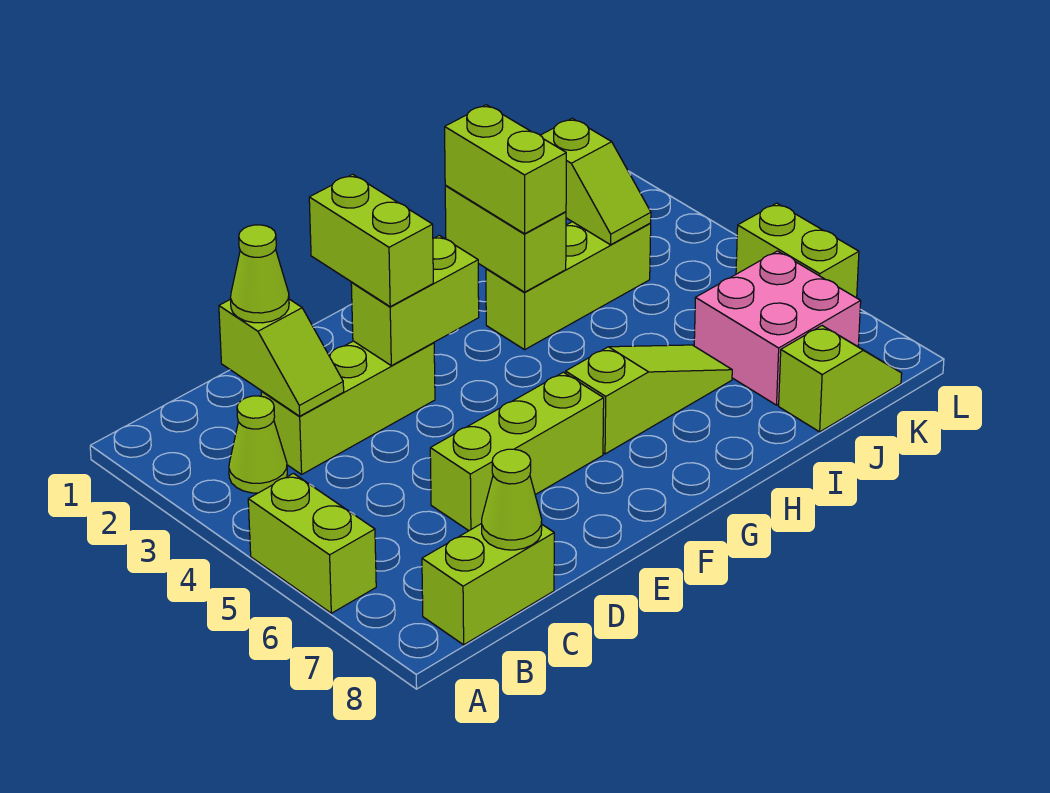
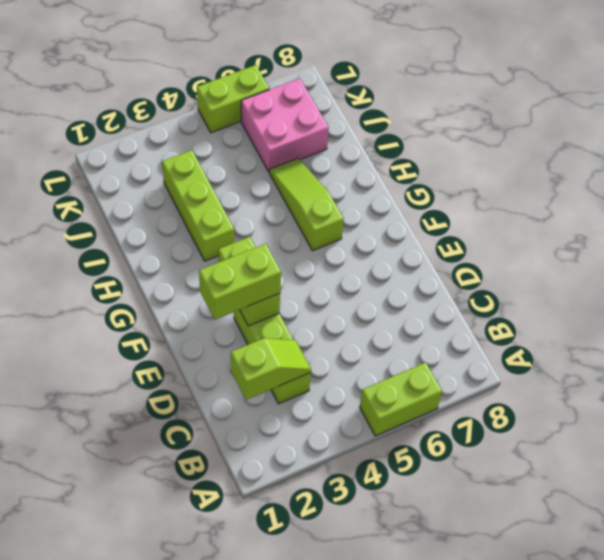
none -> lime cone B3 level 1
none -> lime brick B8:C8 level 1
none -> lime brick D6:F6 level 1

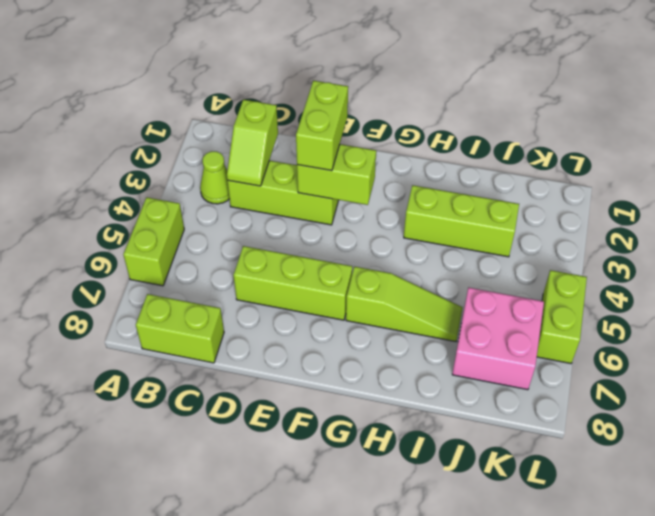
none -> lime slope J8:K8 level 1 top J
none -> lime cone C8 level 2
none -> lime brick H2:H3 level 2

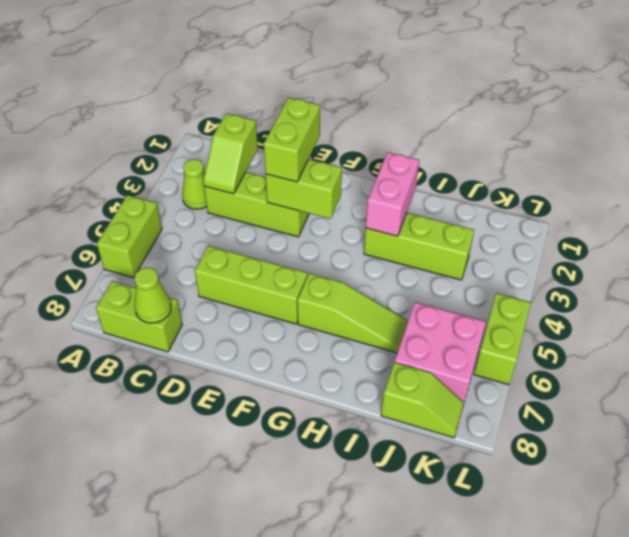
pink brick H2:H3 level 2 -> lime brick H2:H3 level 2
none -> lime slope J2:J3 level 2 top 2
none -> lime cone C2 level 3
none -> lime brick H2:H3 level 3

